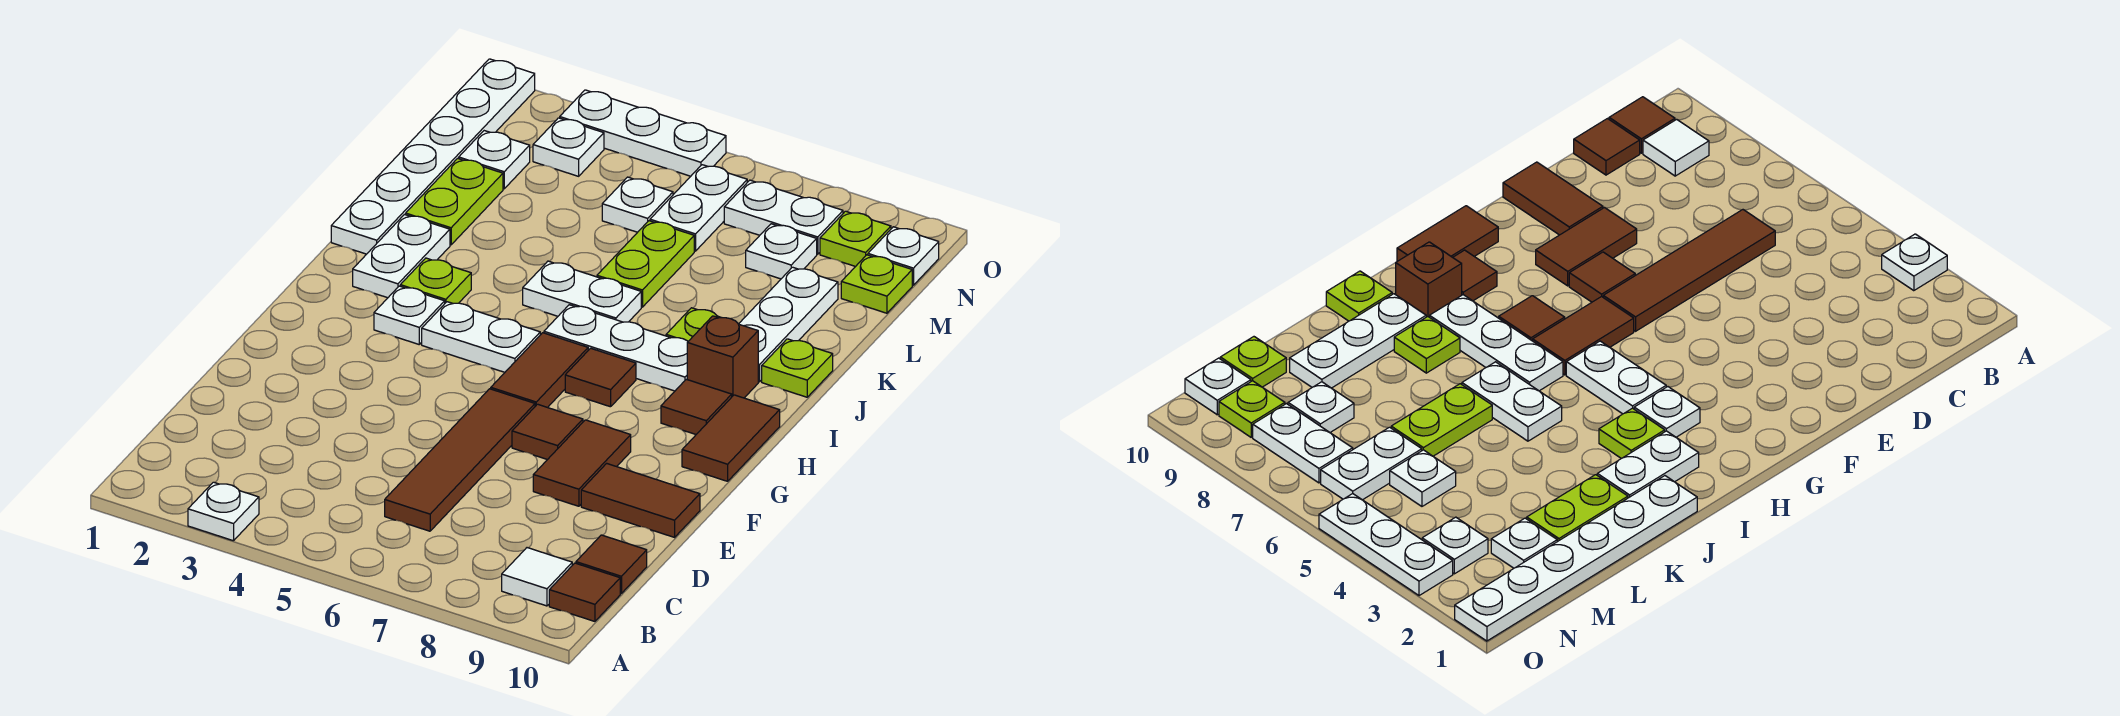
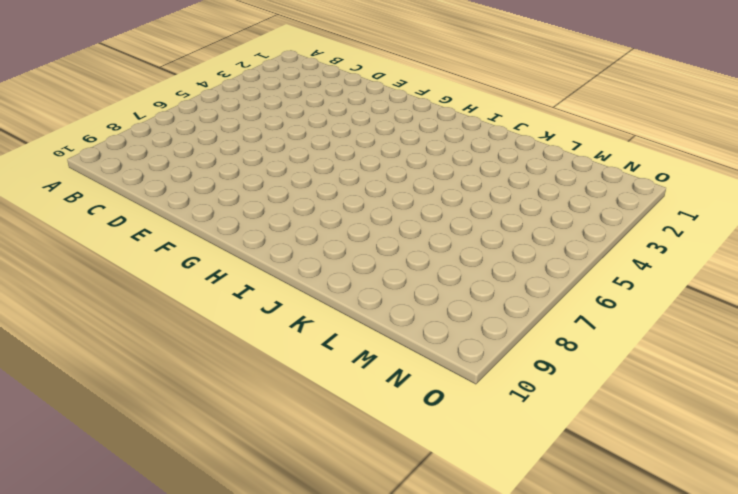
none -> white plate A3 level 1
none -> white tile B9 level 1
none -> brown tile B10 level 1
none -> brown tile C6:F6 level 1

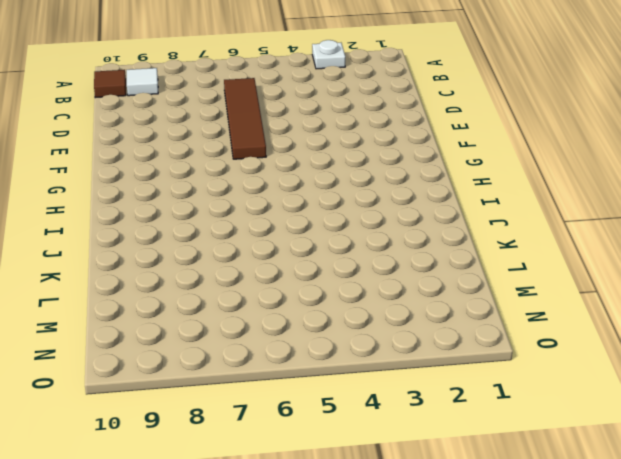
none -> brown tile C10 level 1
none -> brown tile E8:F8 level 1
none -> brown tile E9:E10 level 1
none -> brown tile F7 level 1

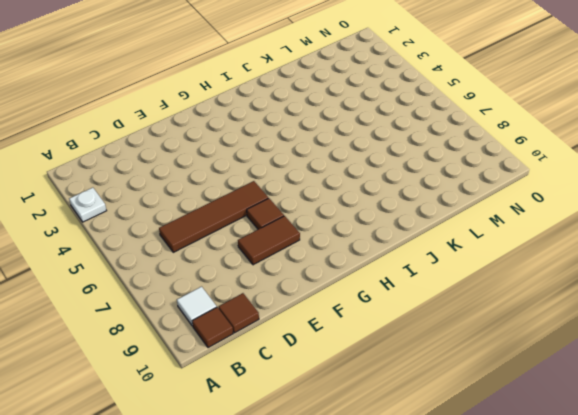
none -> brown tile E9:E10 level 1
none -> brown tile G6:H6 level 1
none -> brown tile G10:H10 level 1
none -> white plate H3 level 1

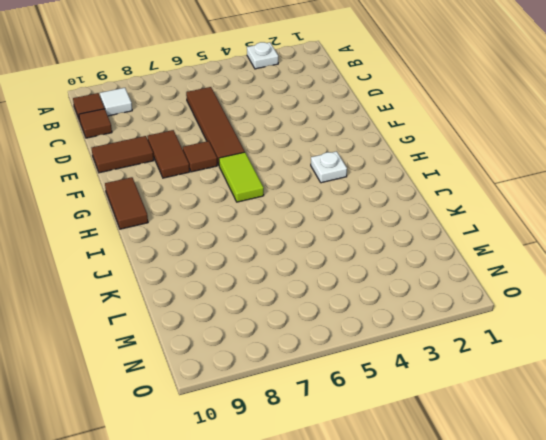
lime tile G6:H6 level 1 -> brown tile G6:H6 level 1
none -> white plate H4:H5 level 1
none -> brown tile H7 level 1
none -> brown tile H9 level 1
none -> white plate I2:J2 level 1

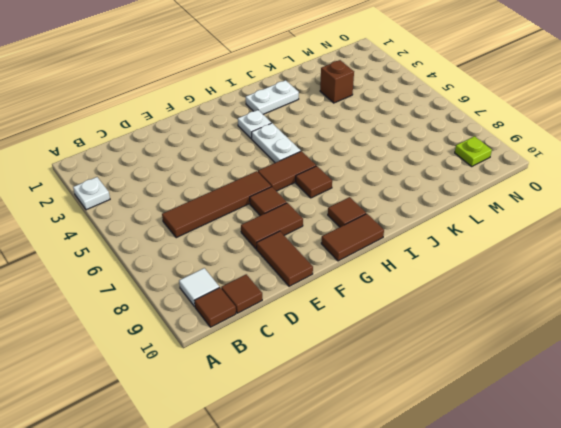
brown brick L3 level 1 -> brown brick I9 level 1
none -> lime plate I3 level 1
none -> white plate I6:I8 level 1
none -> white plate J1:O1 level 1
none -> white plate J5:J6 level 1

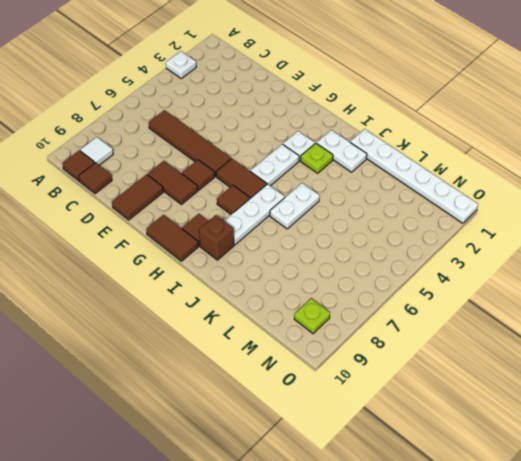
none -> lime plate J8 level 1
none -> white plate J9:L9 level 1
none -> lime plate J10 level 1
none -> lime plate K2:L2 level 1

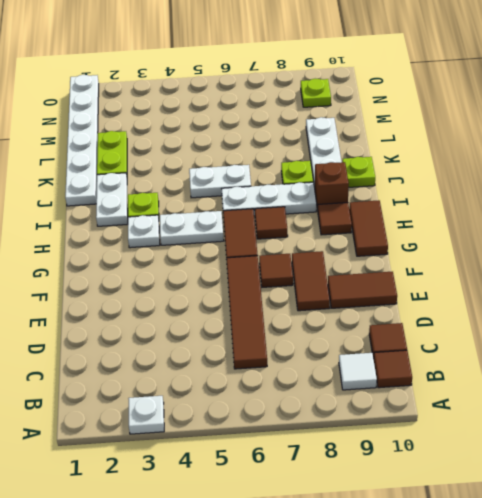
none -> lime plate K6:L6 level 1
none -> white plate M2 level 1
none -> white plate M5 level 1
none -> white plate M6:N6 level 1

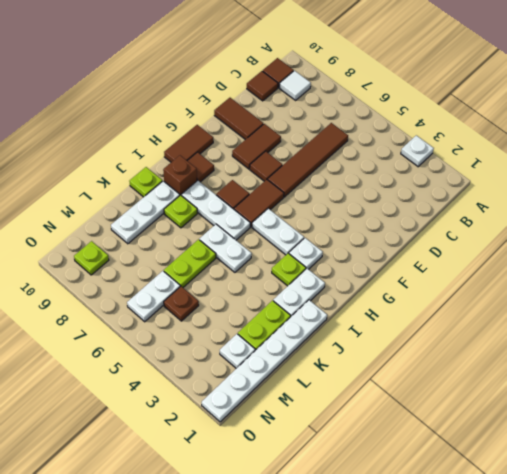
brown plate M5 level 1 -> white plate M5 level 1
none -> white plate M8 level 1
none -> lime plate M10 level 1
none -> white plate N3 level 1
none -> white plate N7:N8 level 1

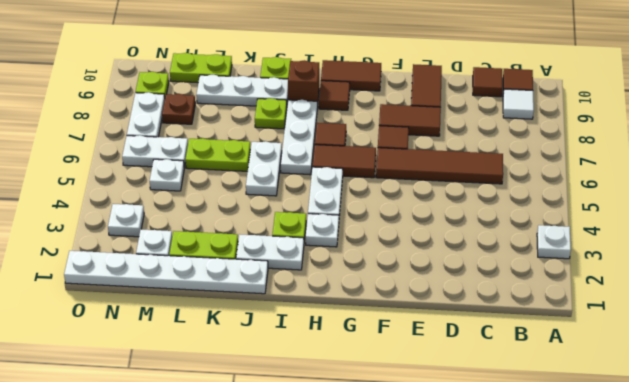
lime plate L10:M10 level 1 -> lime plate M10 level 1
brown plate M8 level 1 -> white plate M8 level 1
none -> white plate N10 level 1
none -> white plate O3:O5 level 1

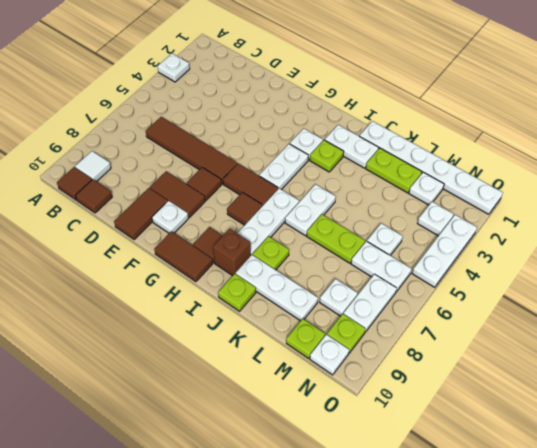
white plate F9 level 1 -> none

